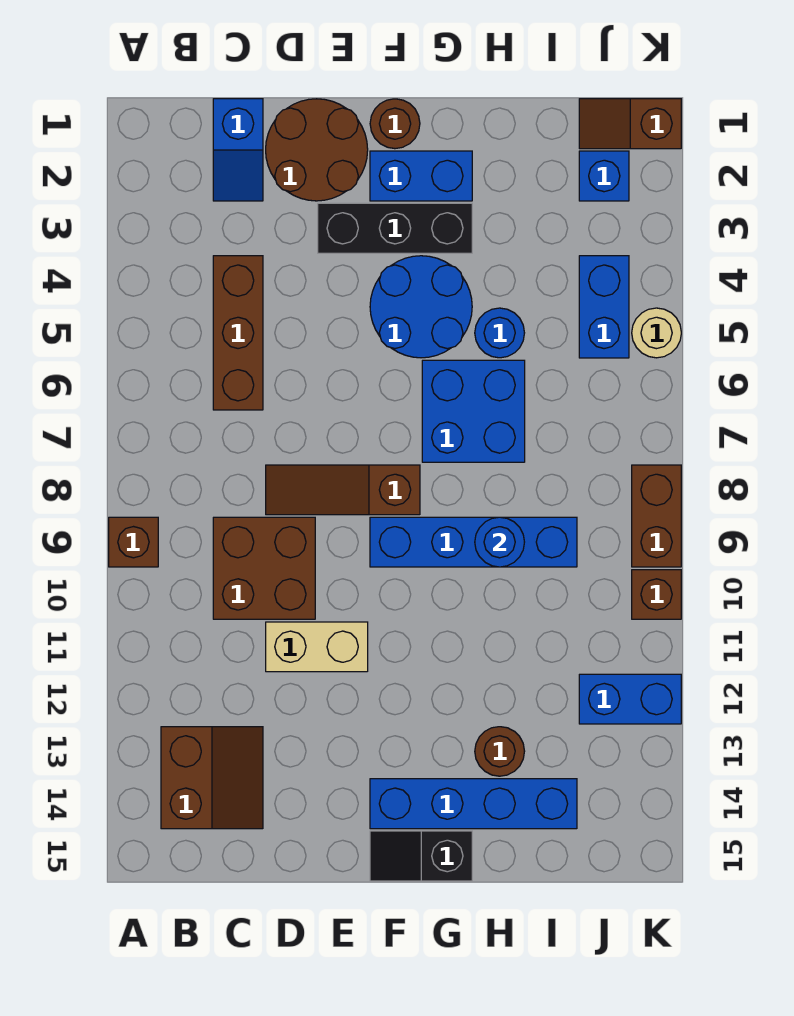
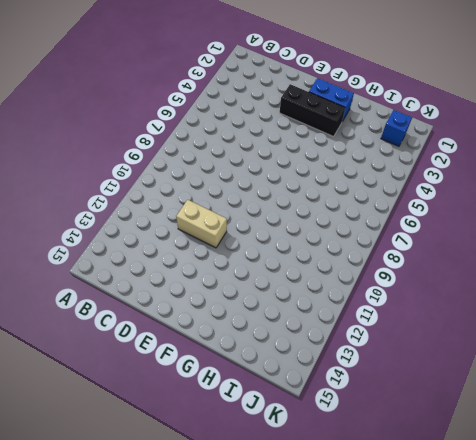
none -> brown brick A9 level 1
none -> brown slope B13:C14 level 1 top B
none -> blue slope C1:C2 level 1 top 1

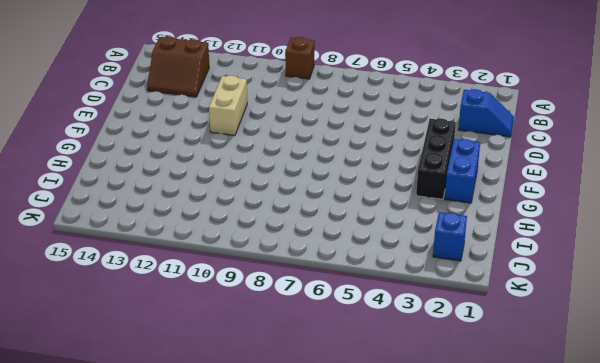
blue slope C1:C2 level 1 top 2 -> blue slope C1:C2 level 1 top 1
none -> brown brick C4:C6 level 1
none -> brown brick C9:D10 level 1
none -> brown round brick D1:E2 level 1

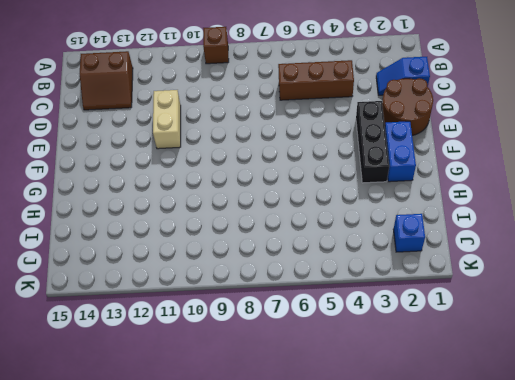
none -> brown brick C9:D10 level 1
none -> brown slope D8:F8 level 1 top F
none -> brown round brick F1 level 1

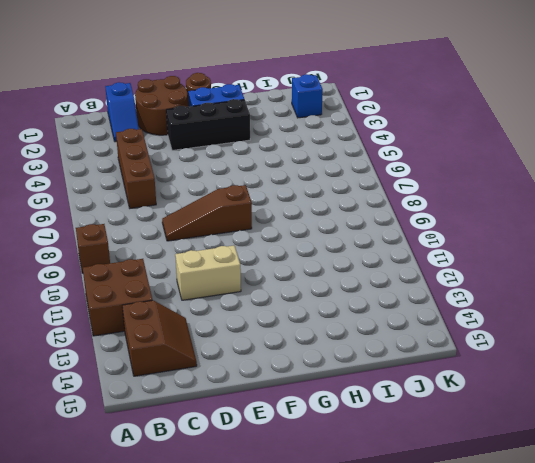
brown brick A11:B12 level 1 -> brown brick C9:D10 level 1
none -> blue round brick F4:G5 level 1
none -> blue brick F9:I9 level 1
none -> blue brick F14:I14 level 1

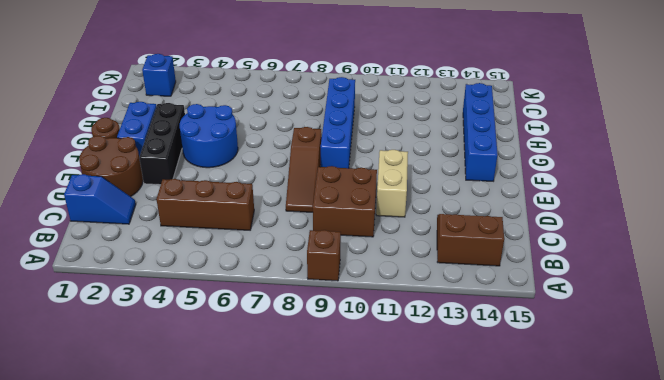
none -> black slope F15:G15 level 1 top G
none -> blue brick G6:H7 level 1
none -> blue round brick H5 level 1

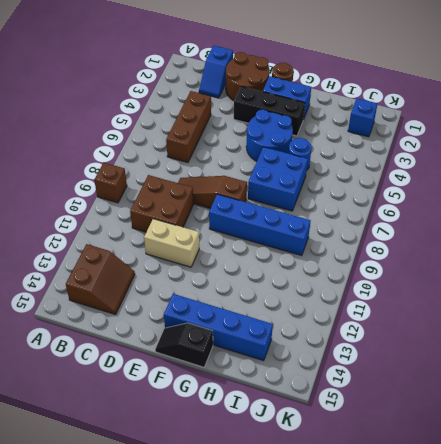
none -> brown round brick H13 level 1
none -> brown slope J1:K1 level 1 top K
none -> blue brick J4:J5 level 1

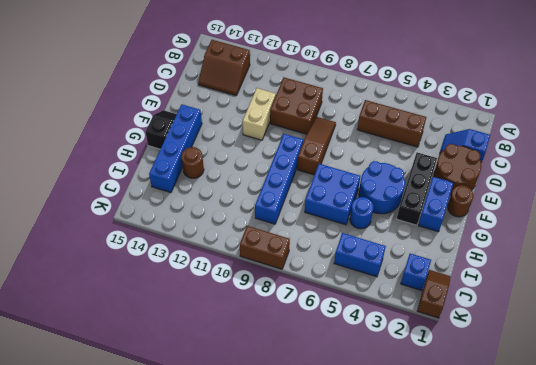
none -> brown brick A9 level 1
none -> blue brick J12:K12 level 1
none -> tan round brick K5 level 1

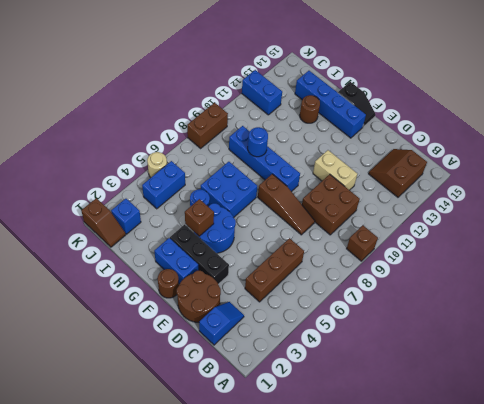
brown brick G4 level 2 -> brown brick K10 level 1

